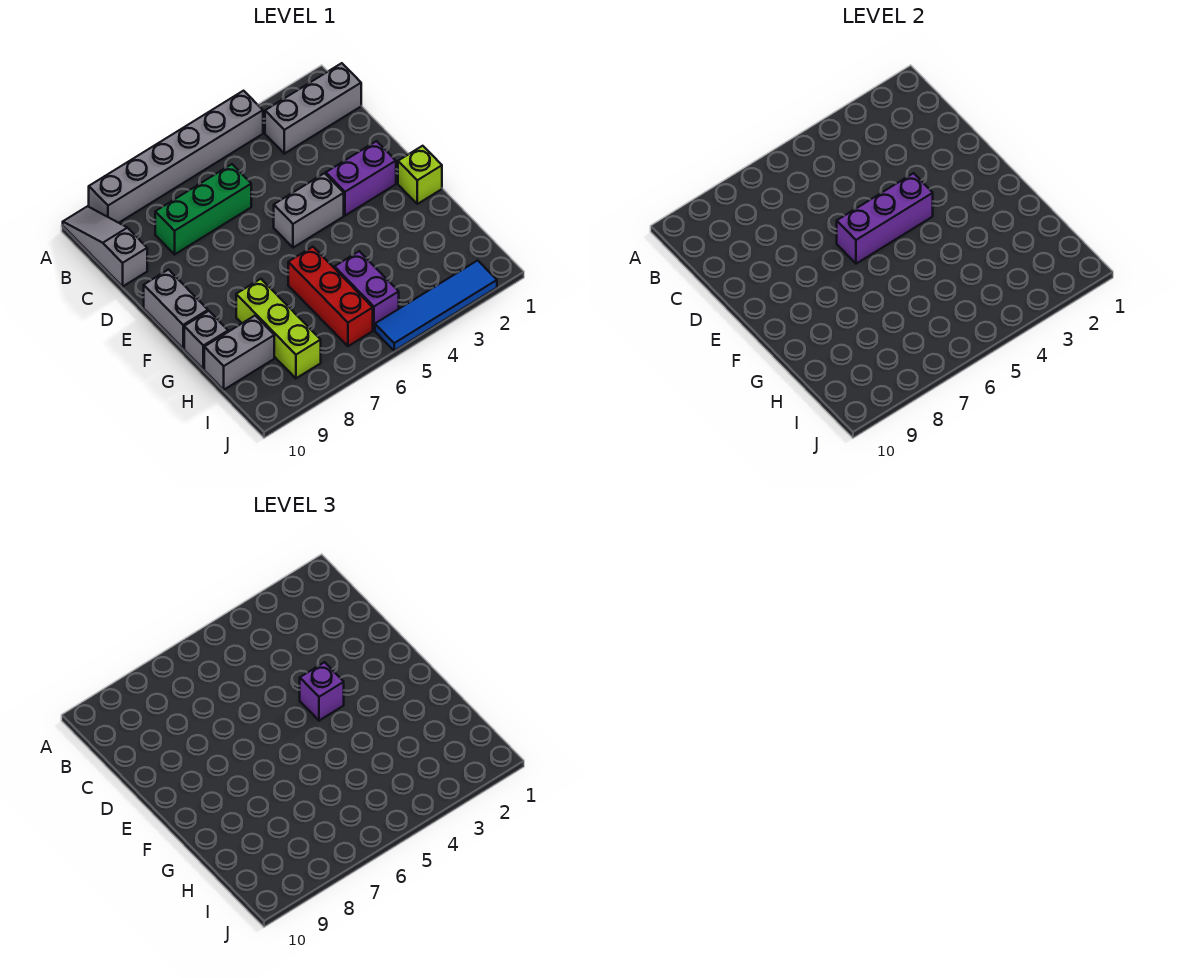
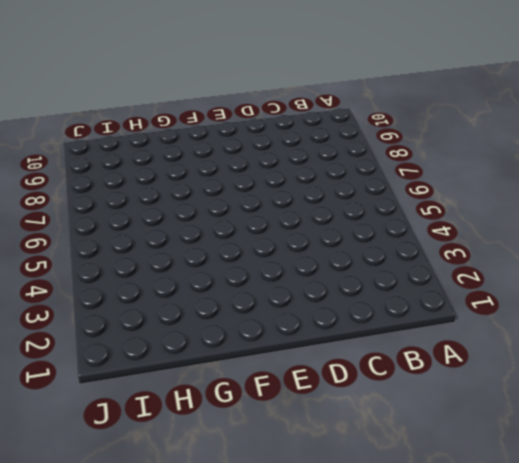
none -> grey brick A4:A9 level 1
none -> grey slope A10:C10 level 1 top C
none -> grey brick B1:B3 level 1

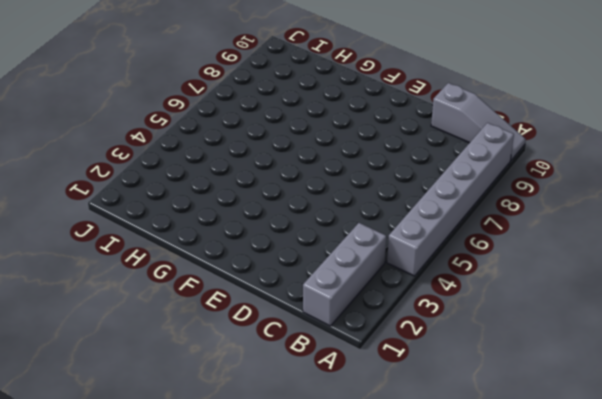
none -> green brick C6:C8 level 1
none -> purple brick E2:E3 level 1
none -> grey brick E4:E5 level 1

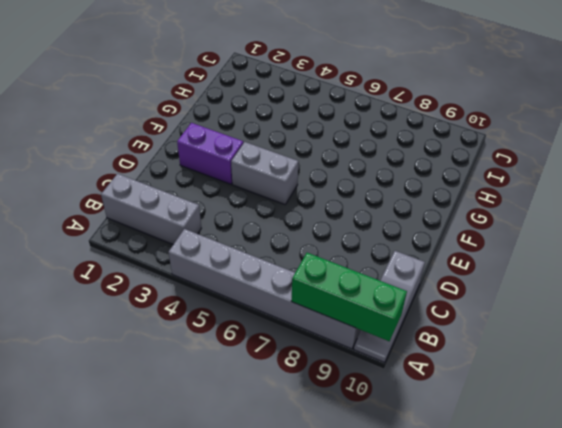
green brick A8:A10 level 2 -> green brick C6:C8 level 1
none -> grey brick E10:F10 level 1
none -> lime brick F1 level 1
none -> red brick G6:I6 level 1

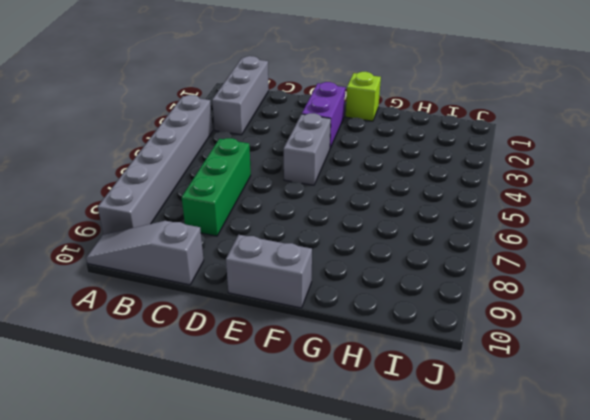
none -> red brick G6:I6 level 1
none -> lime brick G8:I8 level 1
none -> grey brick G10 level 1

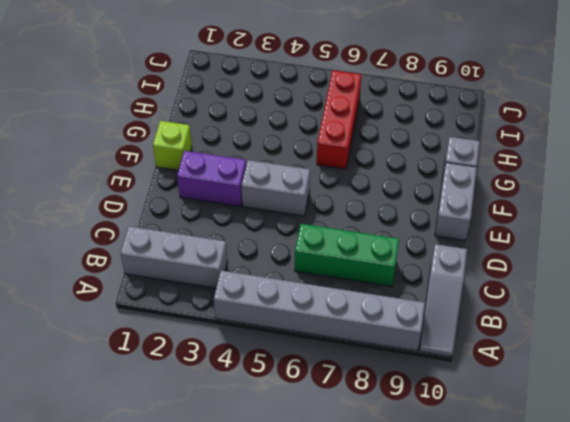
none -> lime brick G8:I8 level 1
none -> purple brick H5:I5 level 1
none -> grey brick H9:H10 level 1

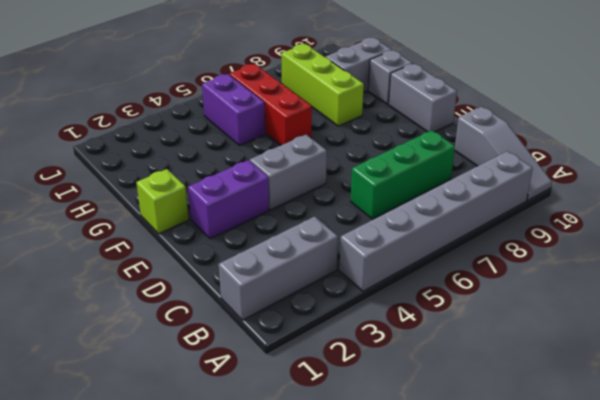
none -> blue tile J2:J5 level 1
none -> purple brick E4:E6 level 2
none -> purple brick E4 level 3

